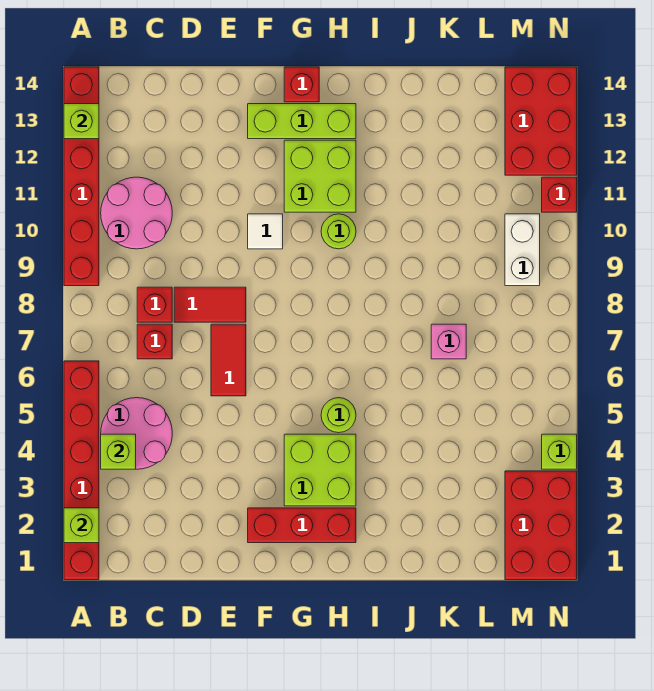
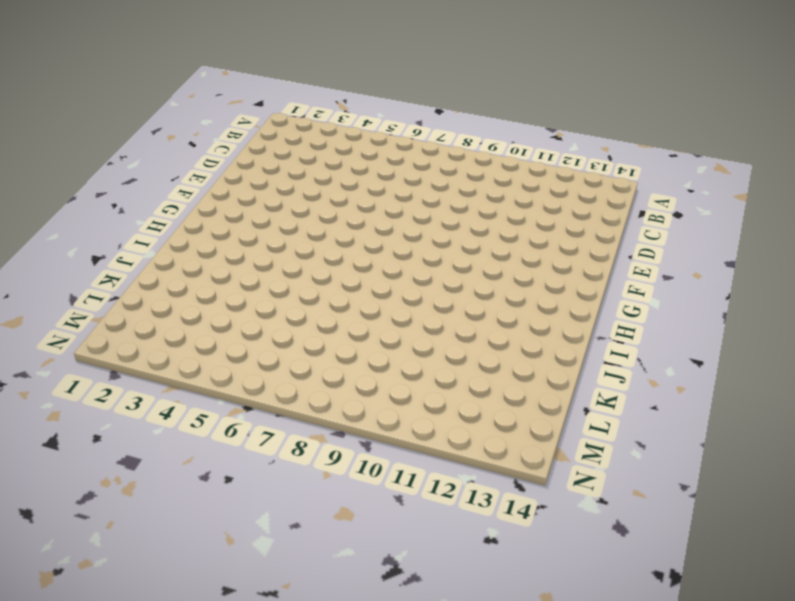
none -> red brick A1:A6 level 1
none -> red brick A9:A14 level 1
none -> pink round brick B4:C5 level 1

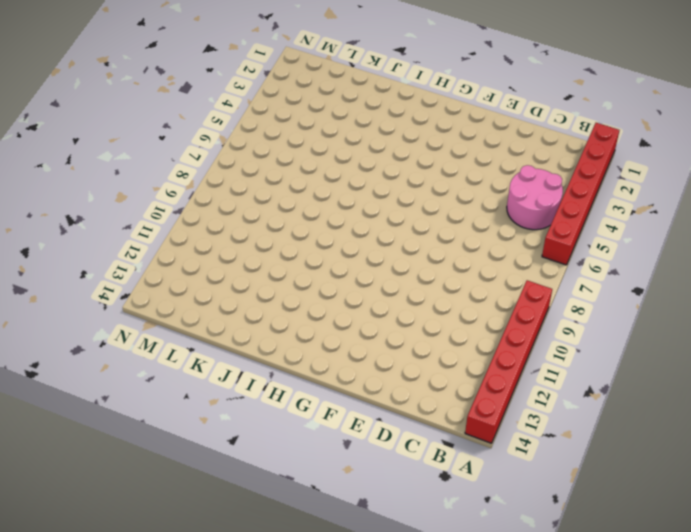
none -> pink round brick B10:C11 level 1
none -> red brick C7 level 1
none -> red brick C8 level 1

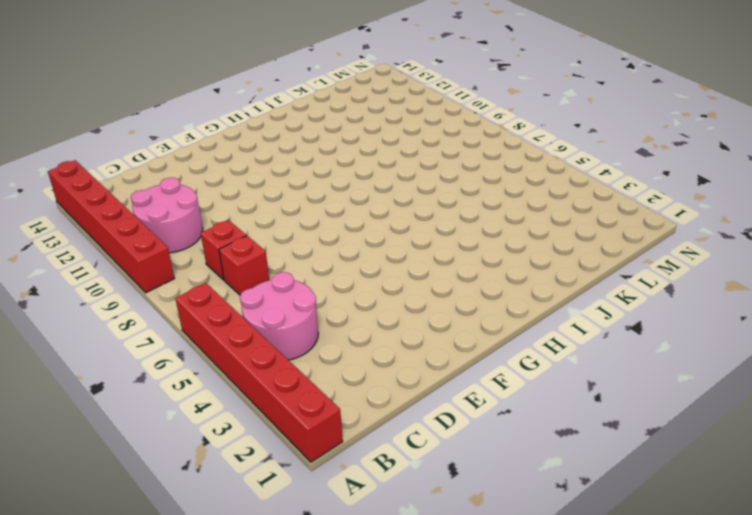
none -> red tile D8:E8 level 1
none -> red tile E6:E7 level 1
none -> red brick F2:H2 level 1

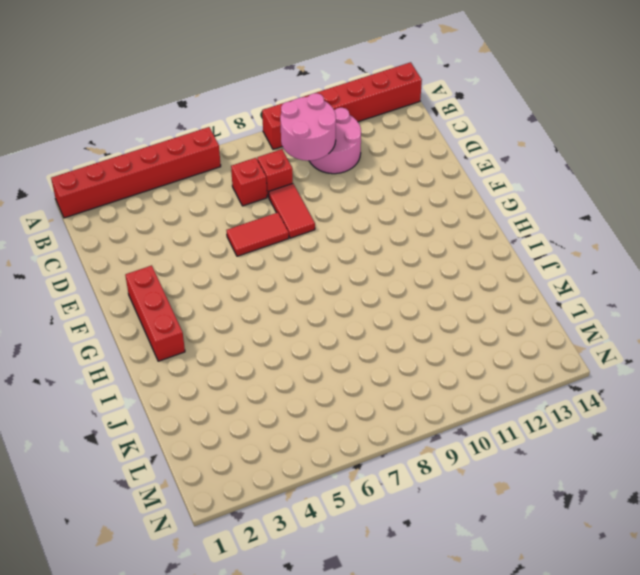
pink round brick B9:C10 level 2 -> pink round brick B4:C5 level 1
none -> white tile F10 level 1
none -> lime brick F13:H13 level 1
none -> lime brick G3:H4 level 1

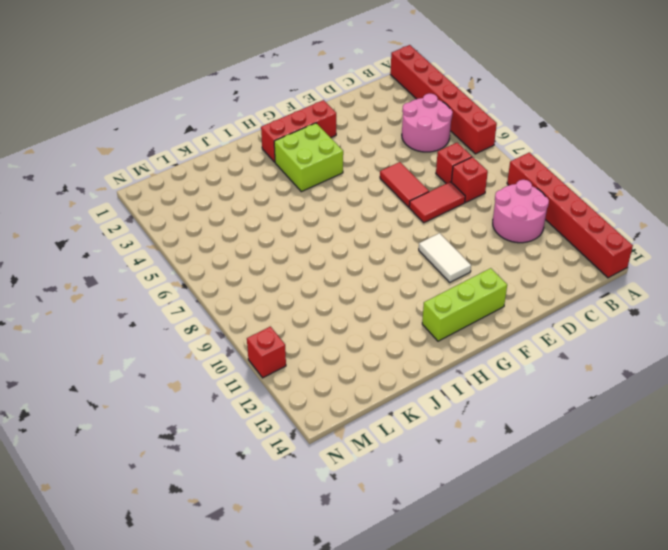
white tile F10:F11 level 1 -> white tile F10 level 1
none -> lime brick G11:H12 level 1
none -> red brick G14 level 1
none -> lime round brick H5 level 1

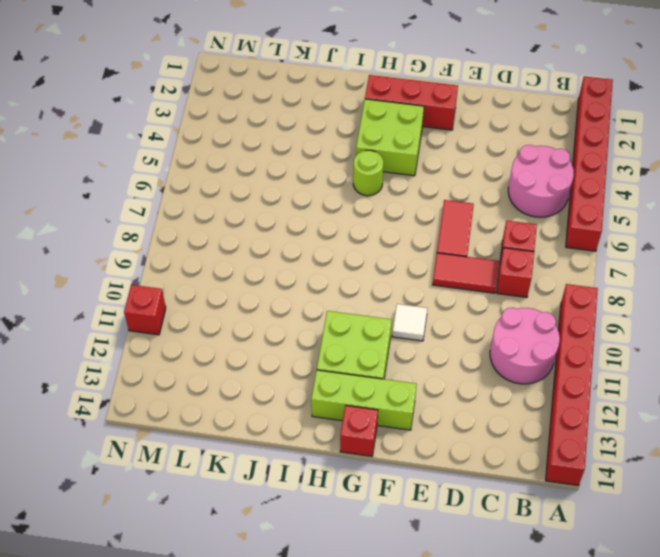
none -> lime round brick H10 level 1
none -> pink brick K7 level 1
none -> red brick M1:N3 level 1

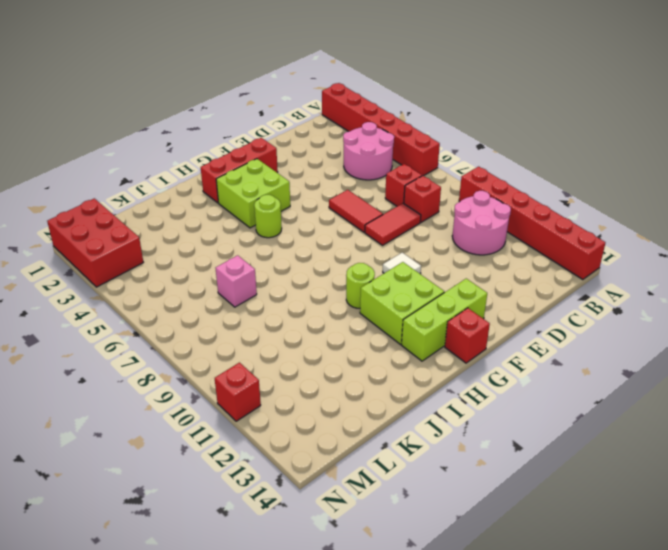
none -> white brick M9:M10 level 1
none -> red brick M12:N14 level 1
none -> lime brick N4 level 1

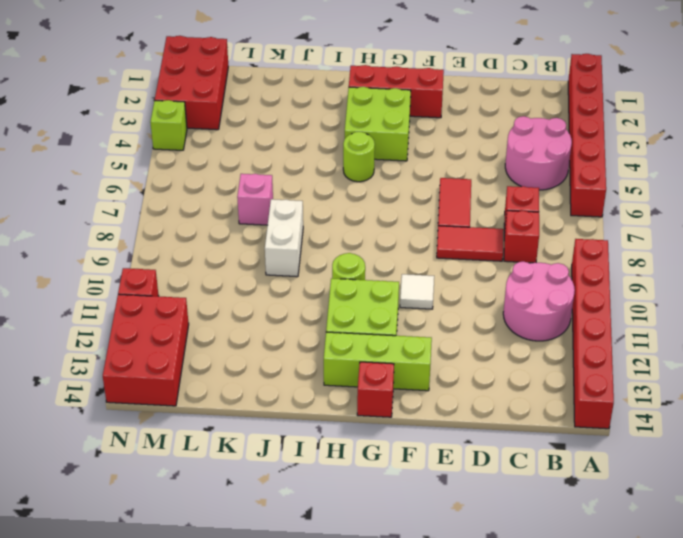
white brick J8:J9 level 1 -> white brick M9:M10 level 1
none -> lime brick A2 level 2
none -> lime brick A13 level 2
none -> lime brick B4 level 2

